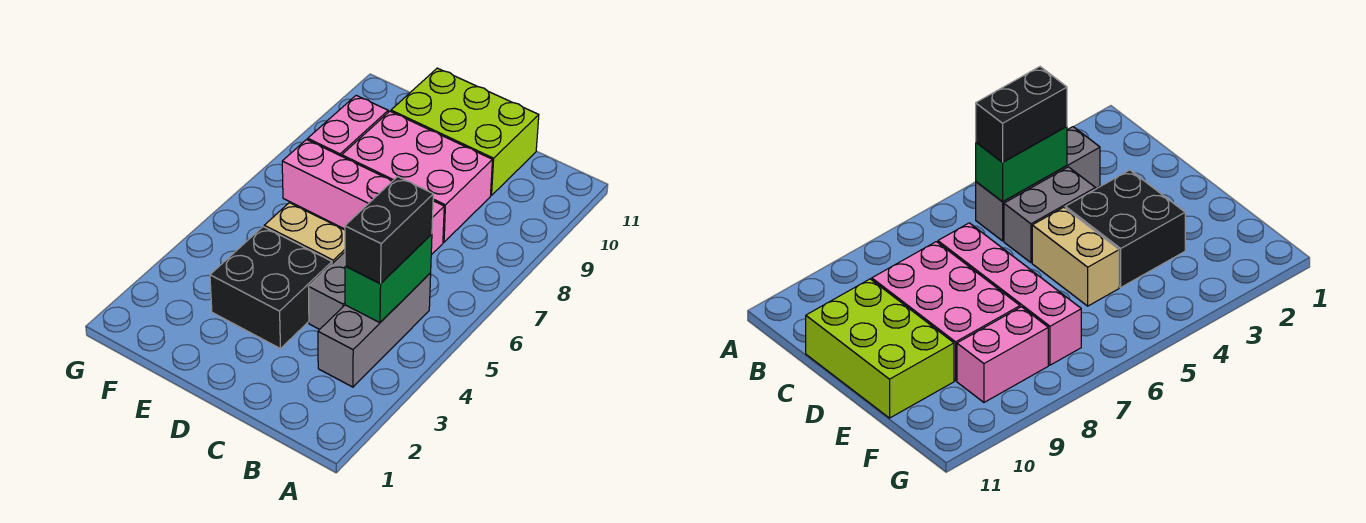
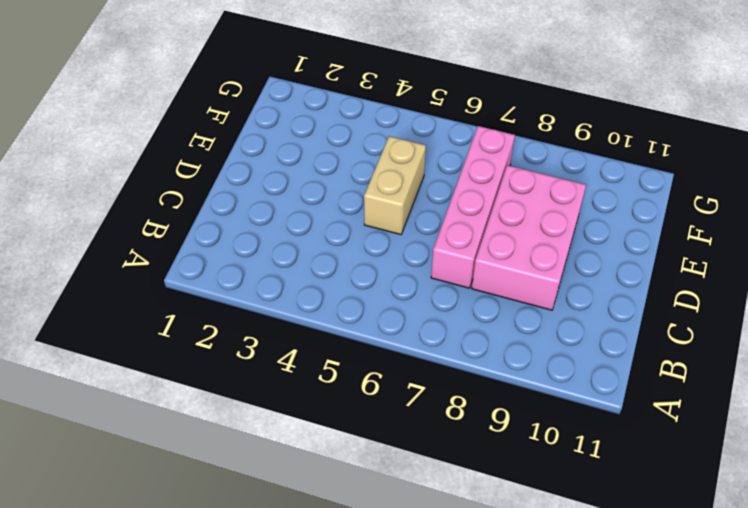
none -> grey brick B3:B5 level 1
none -> grey brick C4:C5 level 1

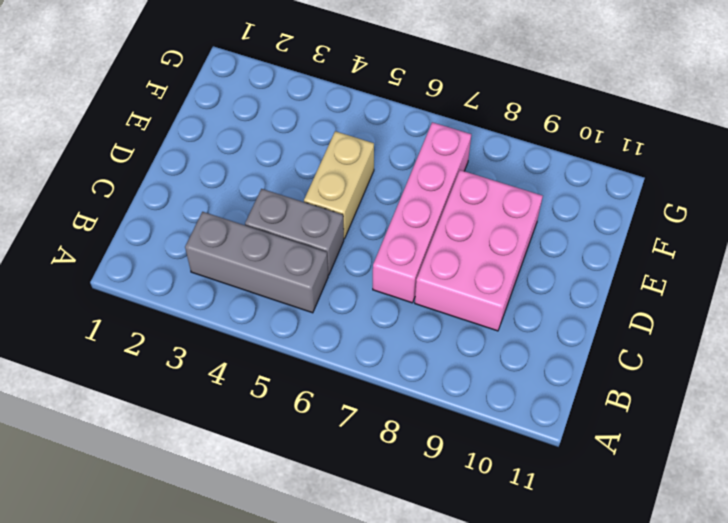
none -> lime brick C10:E11 level 1
none -> black brick D3:E4 level 1

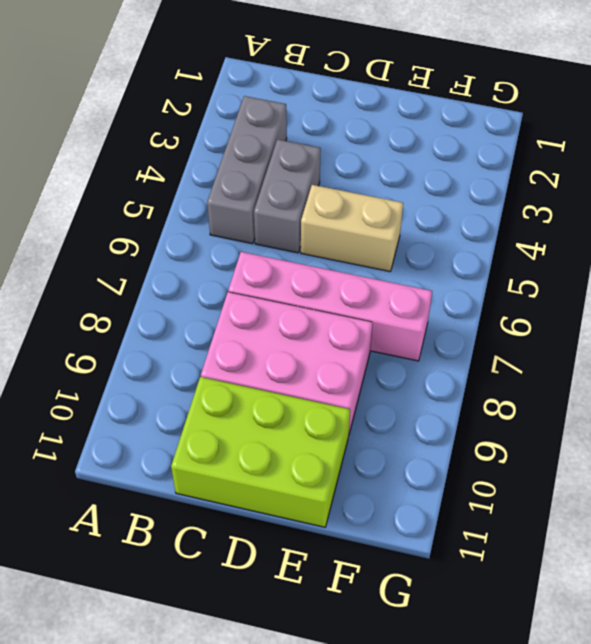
none -> black brick D3:E4 level 1
none -> pink brick F8:F9 level 1

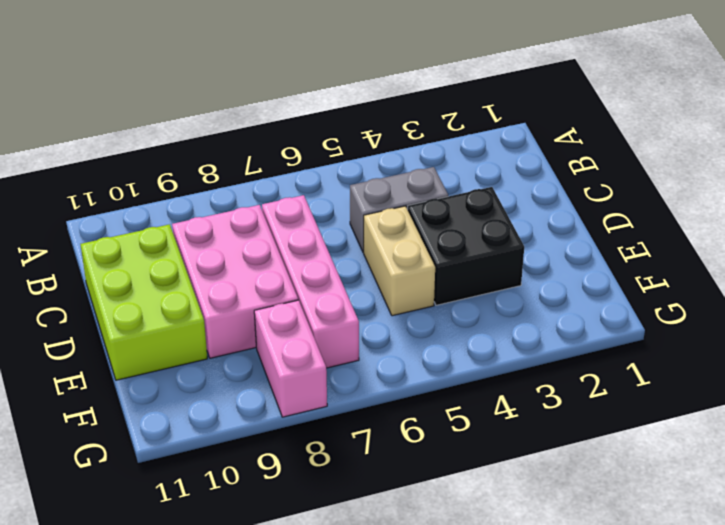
pink brick F8:G8 level 1 -> pink brick F8:F9 level 1
none -> grey brick B3:B5 level 1
none -> green brick B4:B5 level 2

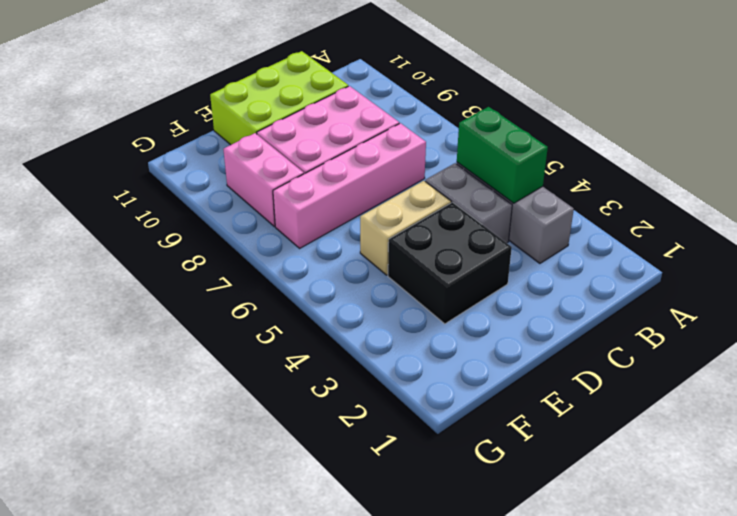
none -> black brick B4:B5 level 3

